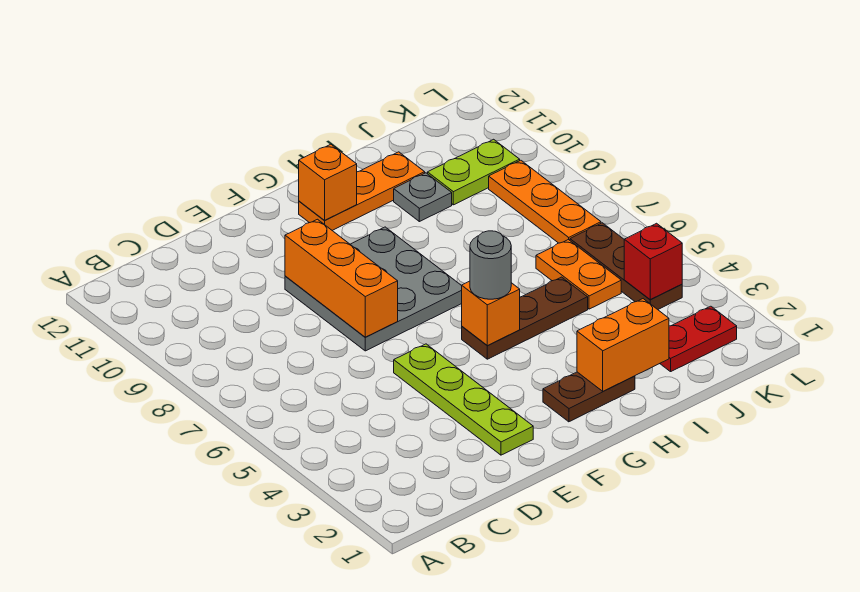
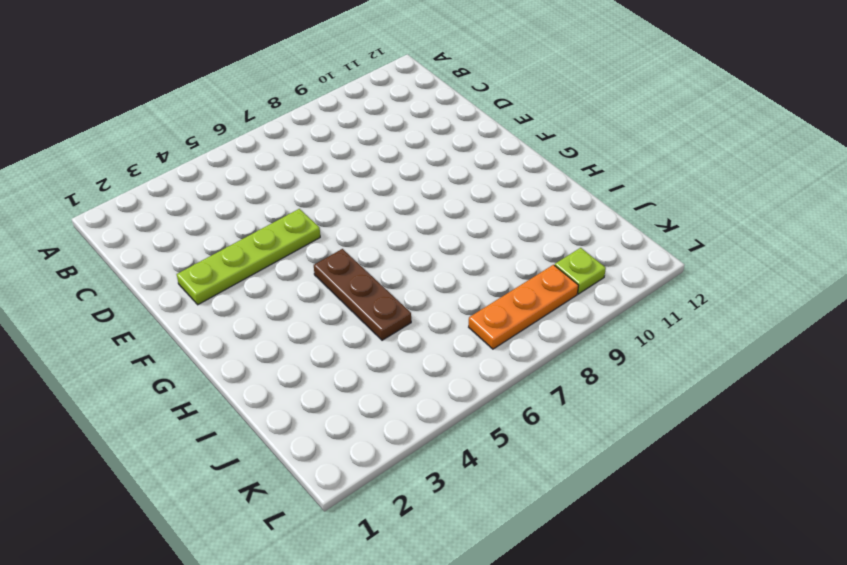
lime plate K10 level 1 -> lime plate J10:K10 level 1
none -> grey plate E7:G9 level 1
none -> brown plate G2:H2 level 1
none -> orange plate G11:I11 level 1

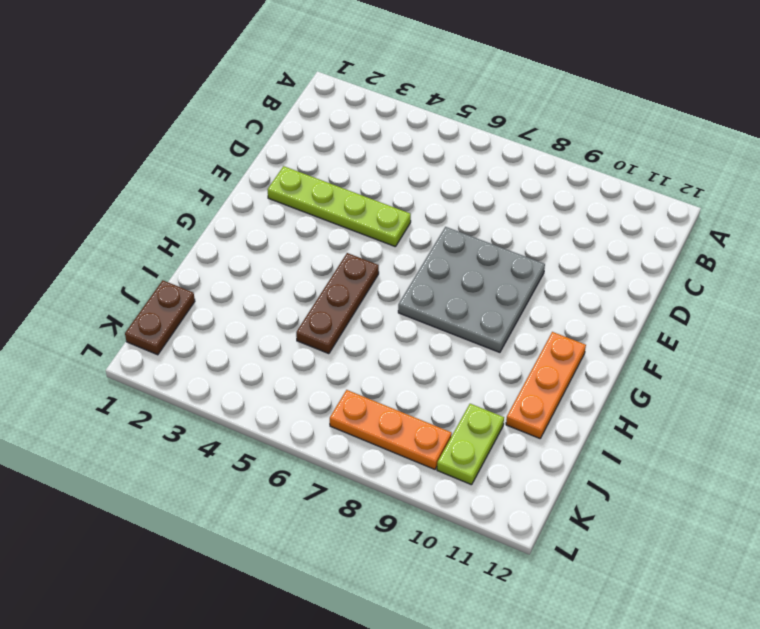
brown plate J1:K1 level 1 -> brown plate G2:H2 level 1
none -> grey plate I10 level 1
none -> red plate J2:K2 level 1
none -> orange plate J5:J6 level 1

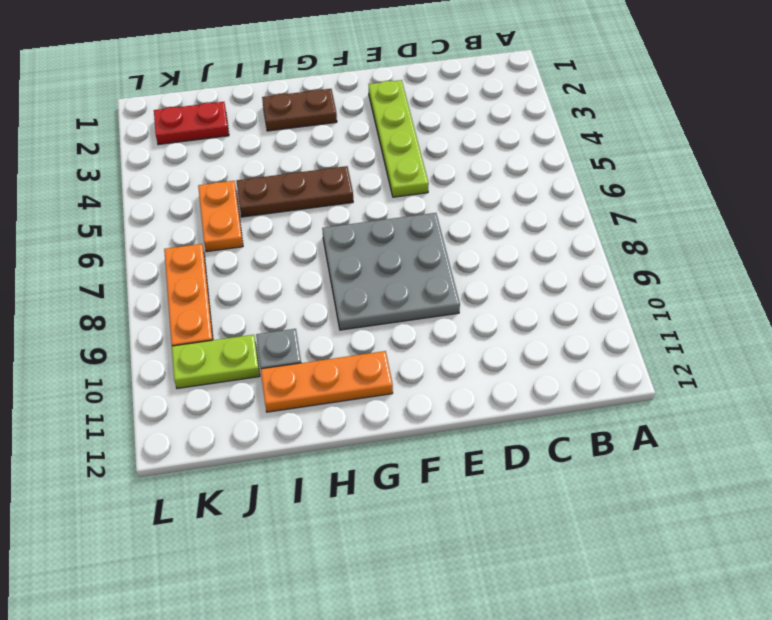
none -> brown plate K4:K6 level 1
none -> orange brick E7:E9 level 2
none -> orange brick G5 level 2

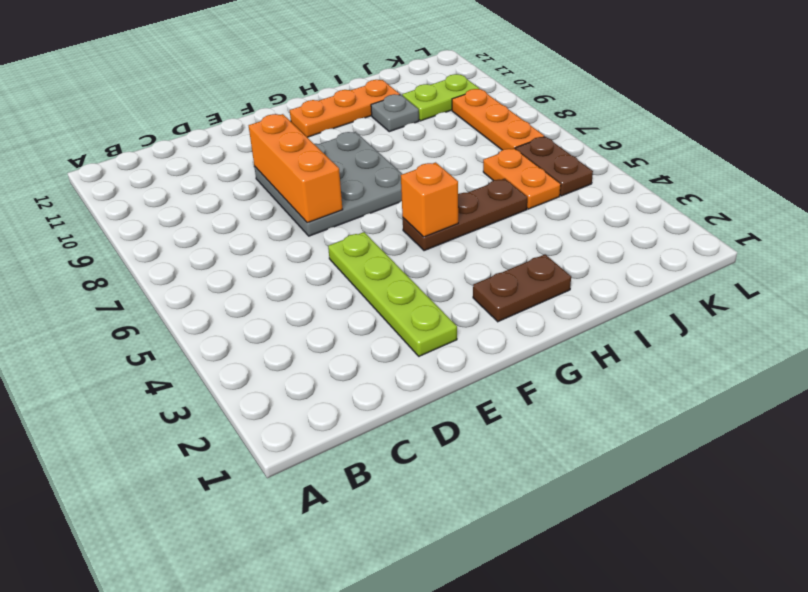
brown plate K5:K6 level 1 -> brown plate K4:K6 level 1
none -> red plate J2:K2 level 1
none -> orange brick G11 level 2
none -> orange brick H2:I2 level 2

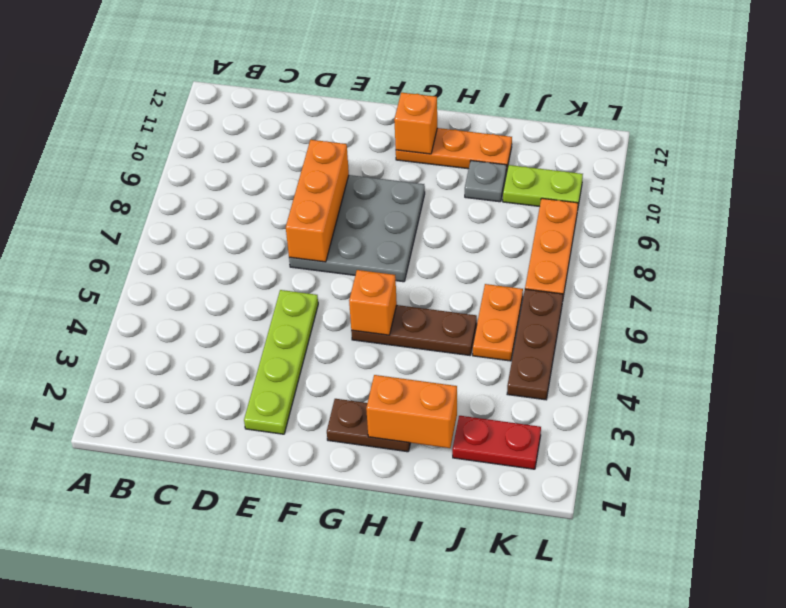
none -> red brick K4 level 2
none -> grey round brick G5 level 3

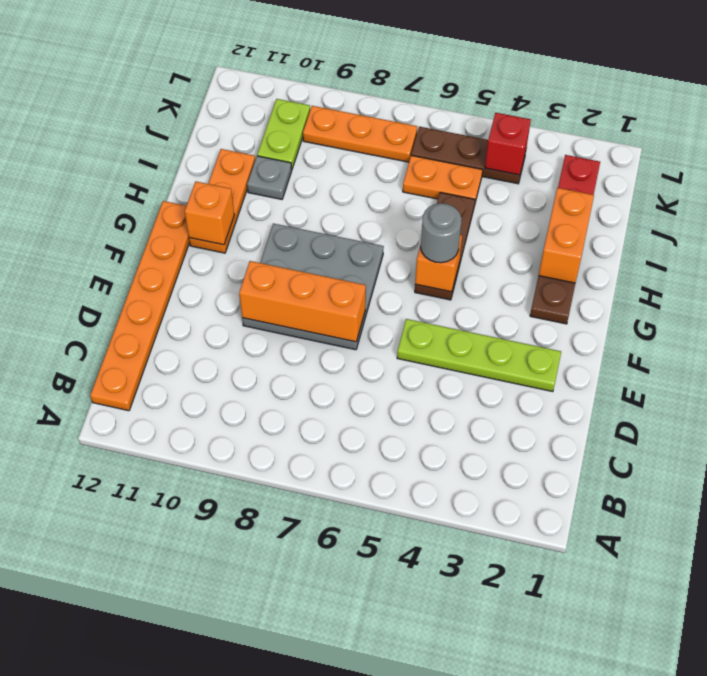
orange plate B12:G12 level 1 -> none

